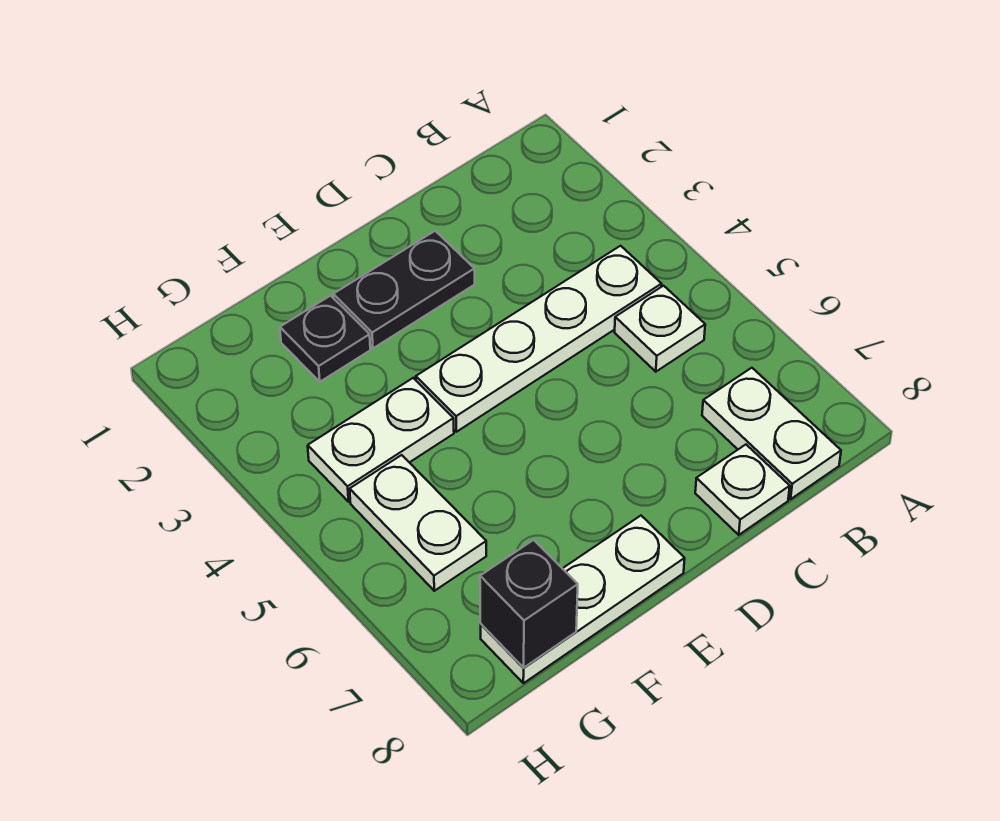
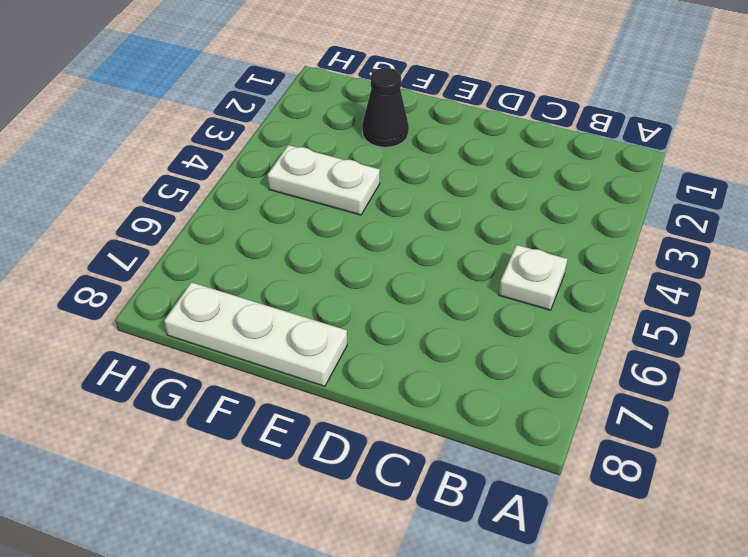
black cone F2 level 1 -> black plate F2 level 1
none -> white plate B4:E4 level 1
none -> white plate B7:B8 level 1

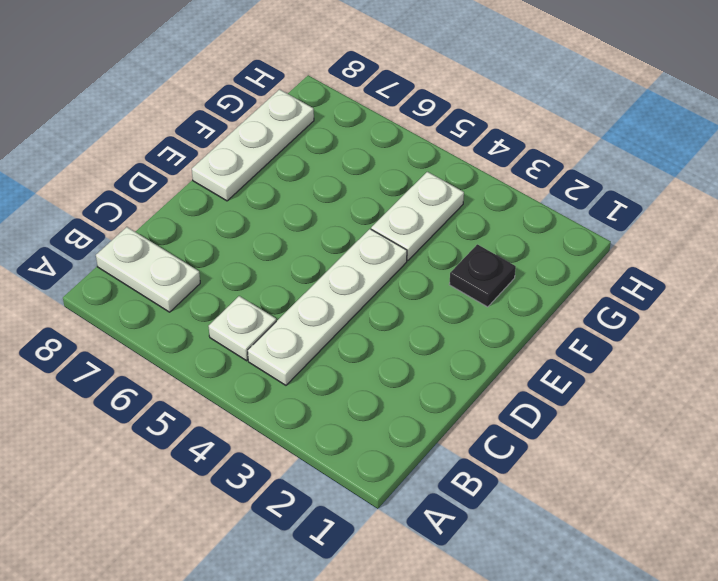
none -> white plate C8 level 1
none -> black plate D2:E2 level 1

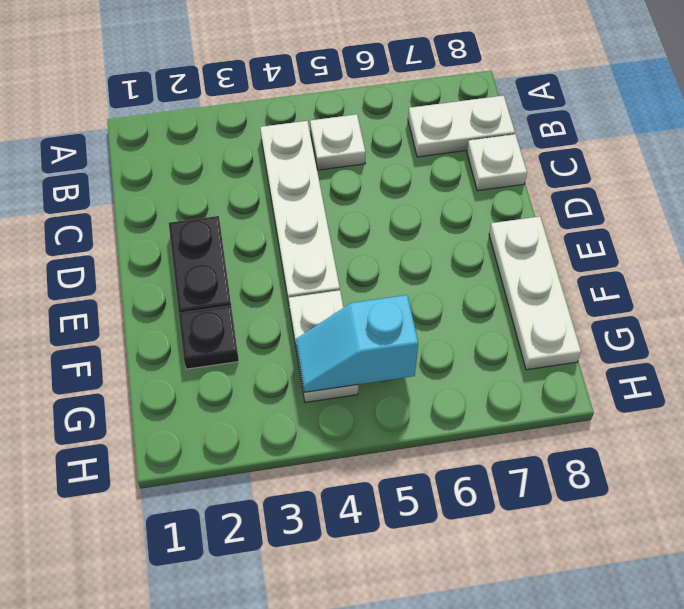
cyan slope G4:G5 level 2 top 5 -> none
none -> white plate G5:G6 level 1
none -> black brick G8 level 2

